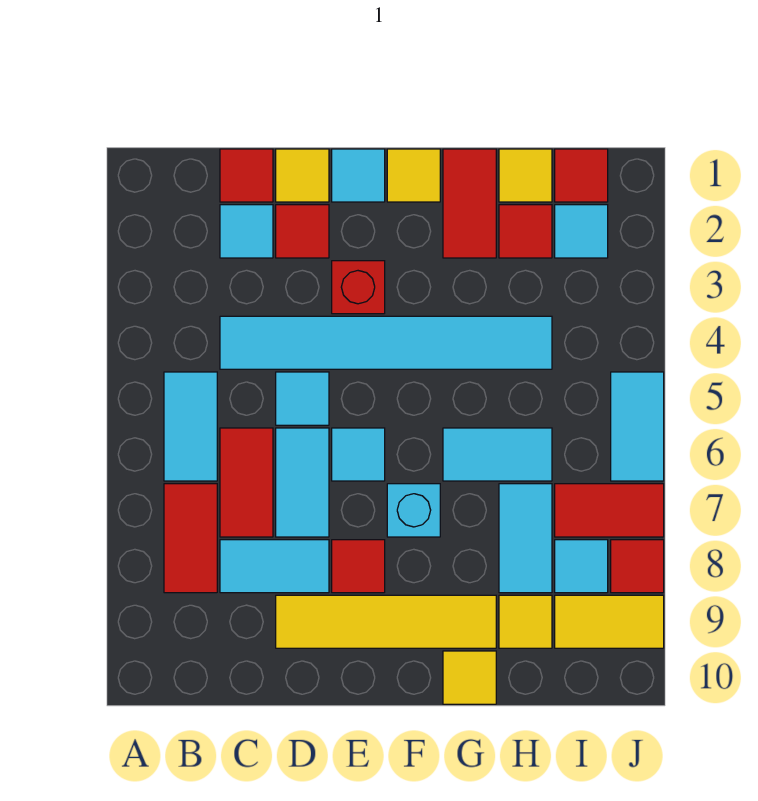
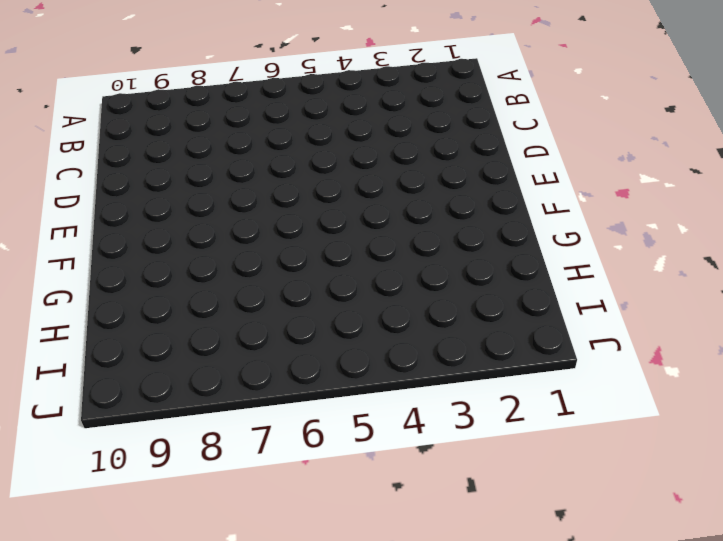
none -> cyan tile B5:B6 level 1
none -> red tile B7:B8 level 1
none -> red tile C1 level 1
none -> cyan tile C2 level 1

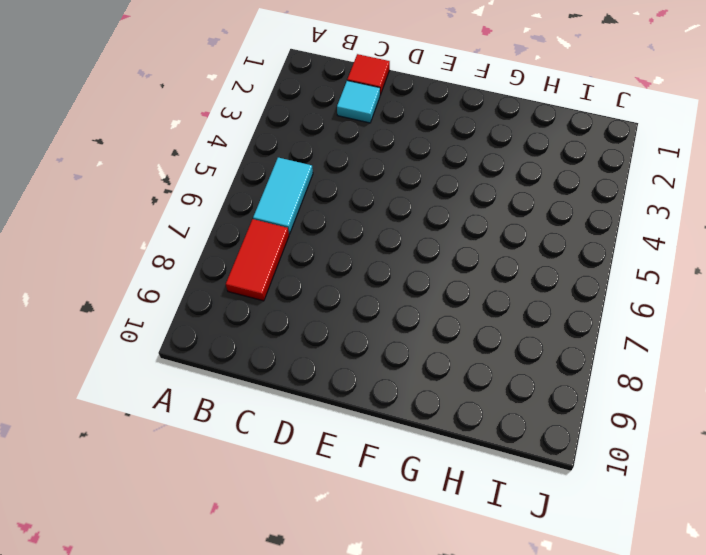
none -> cyan tile C4:H4 level 1
none -> red tile C6:C7 level 1
none -> cyan tile C8:D8 level 1
none -> yellow tile D1 level 1

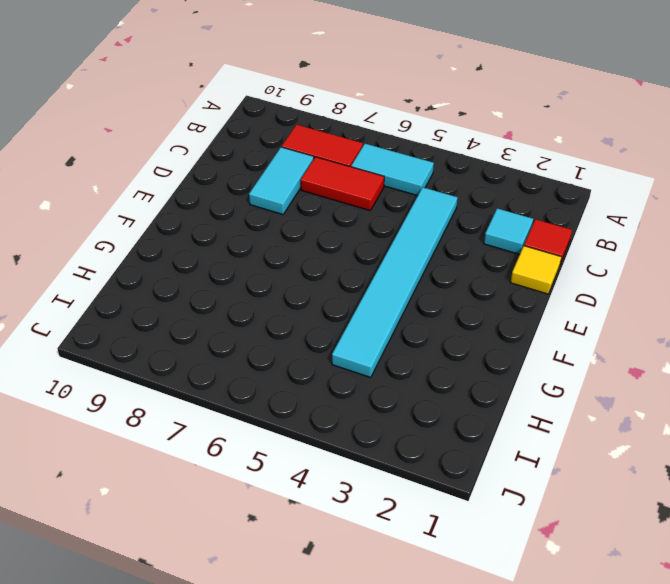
none -> red tile D2 level 1
none -> cyan tile D5 level 1
none -> cyan tile D6:D7 level 1
none -> yellow tile D9:G9 level 1

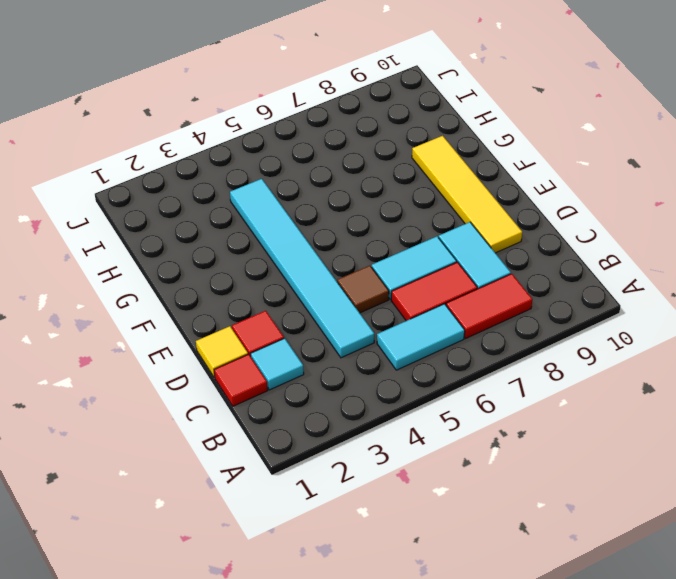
brown tile D5 level 1 -> cyan tile D5 level 1
none -> cyan tile E1 level 1
none -> red brick E3 level 1
none -> cyan tile E6 level 1
none -> red tile E8 level 1

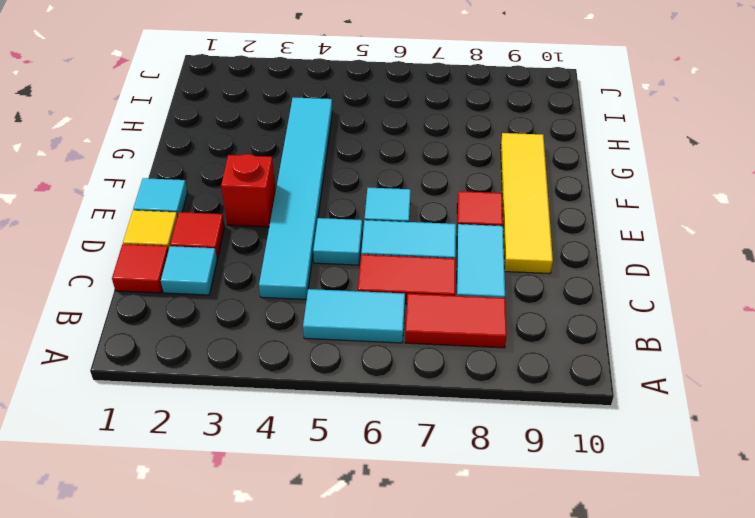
none -> yellow tile F1 level 1
none -> cyan brick F7 level 1
none -> red tile G1:G2 level 1
none -> cyan tile G6:H6 level 1

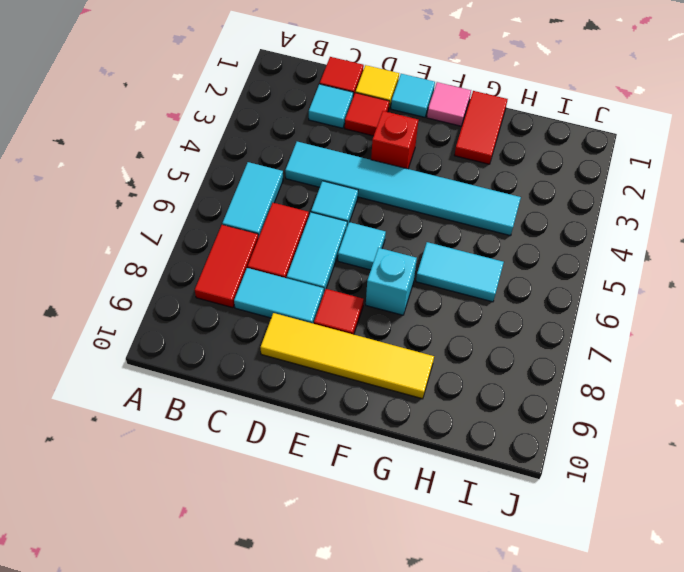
pink tile F1 level 1 -> yellow tile F1 level 1
none -> yellow tile G10 level 1
none -> yellow tile H1 level 1
none -> red tile H2 level 1
none -> cyan tile H7:H8 level 1

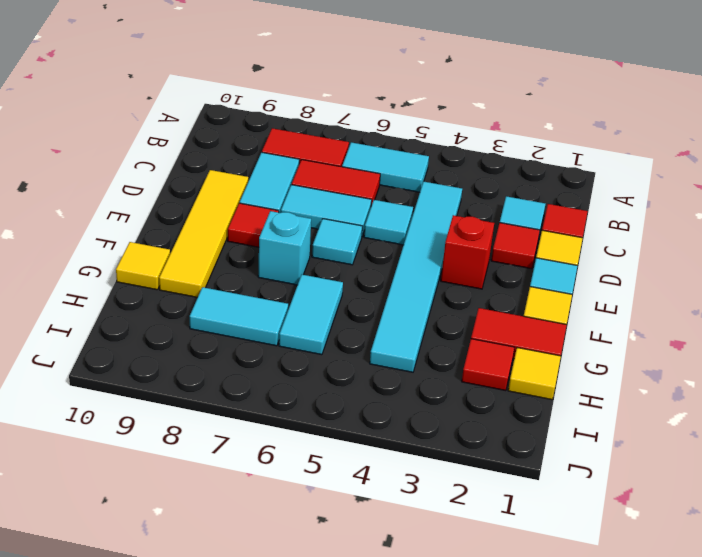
none -> yellow tile H9 level 1
none -> red tile I1 level 1
none -> cyan tile I2 level 1
none -> red tile I7:J7 level 1

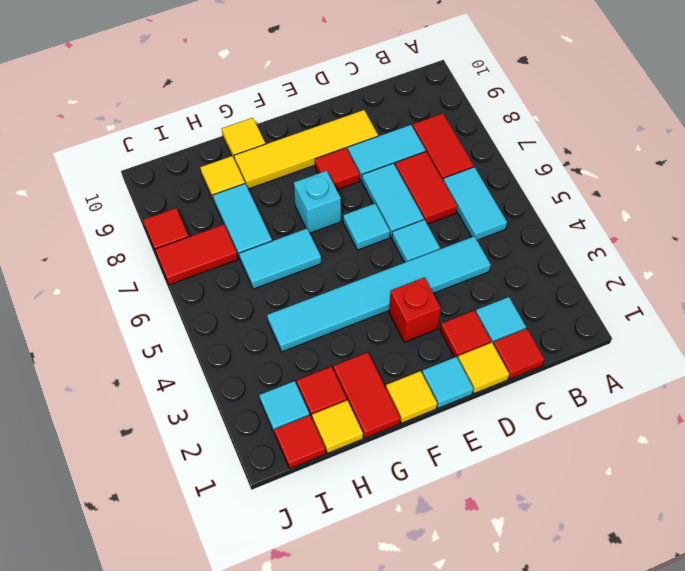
none -> cyan tile I8 level 1
none -> yellow tile I9:J9 level 1
none -> cyan tile J5:J6 level 1

